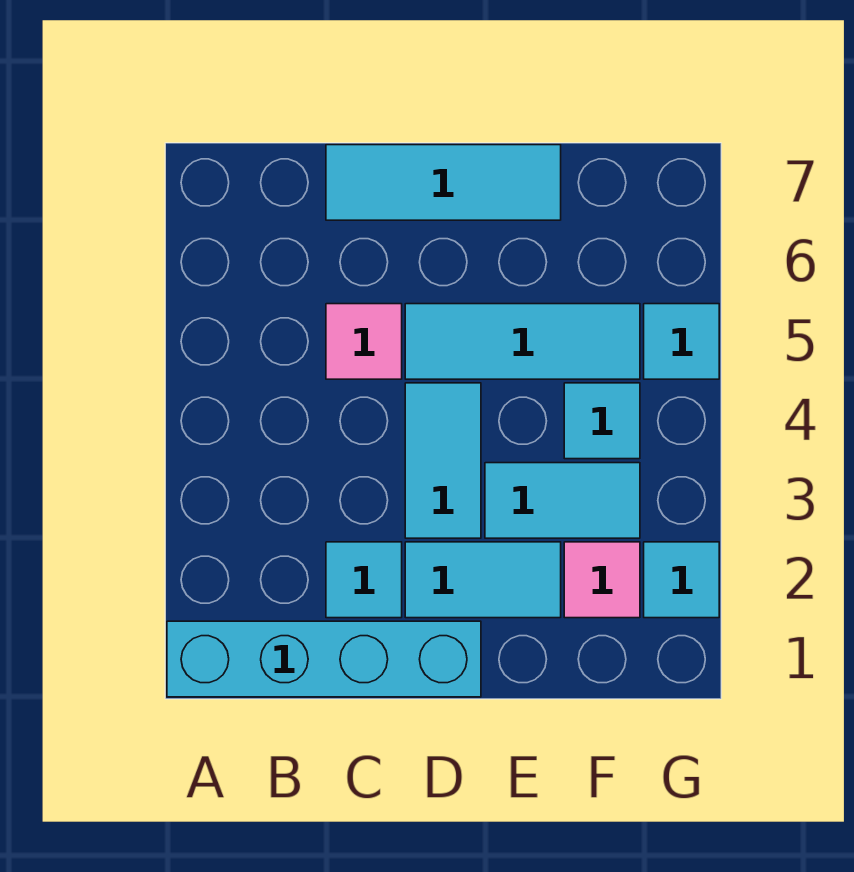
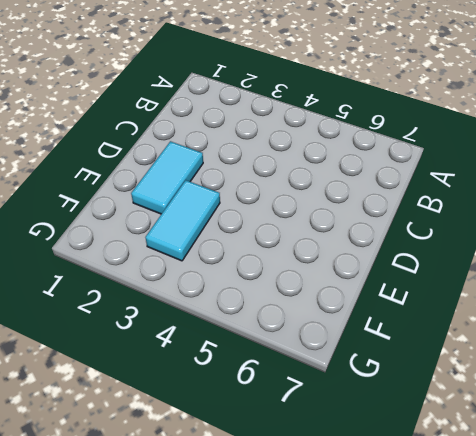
none -> cyan brick A1:D1 level 1
none -> cyan tile C2 level 1
none -> pink tile C5 level 1

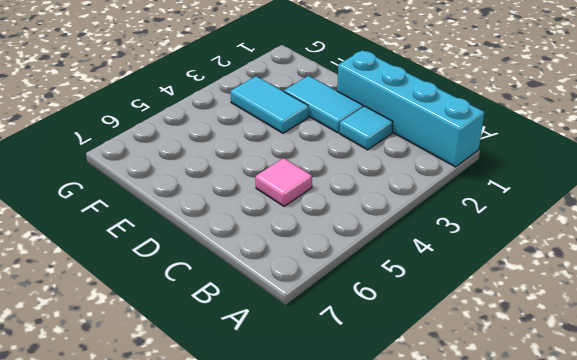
none -> cyan tile C7:E7 level 1
none -> cyan tile D3:D4 level 1
none -> cyan tile D5:F5 level 1

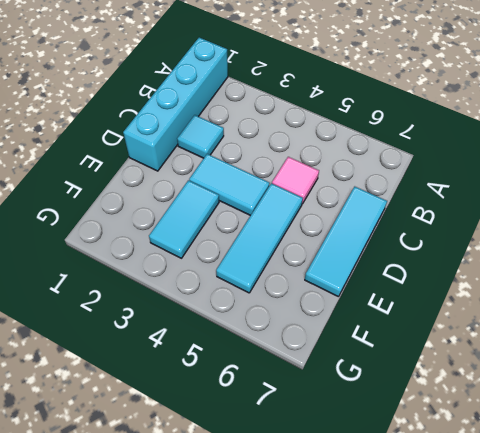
none -> cyan tile D2:E2 level 1
none -> pink tile F2 level 1
none -> cyan tile F4 level 1

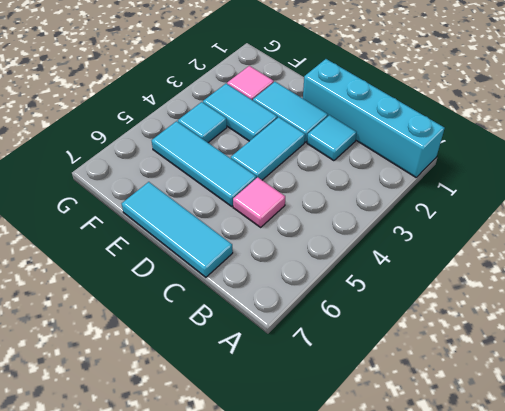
none -> cyan tile G2 level 1
none -> cyan tile G5 level 1

